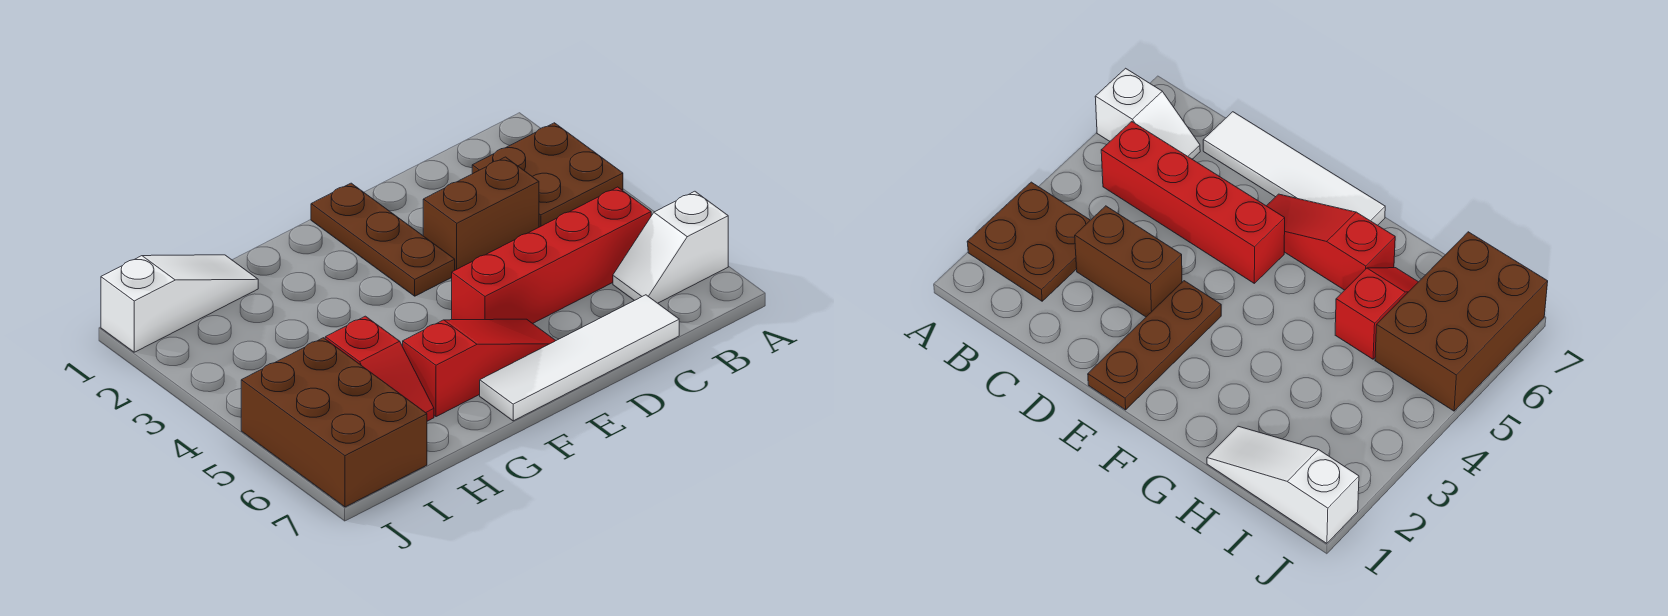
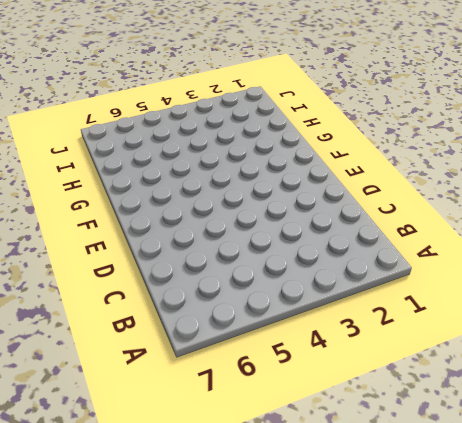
none -> brown plate A2:B3 level 1
none -> white slope A6:B6 level 1 top A

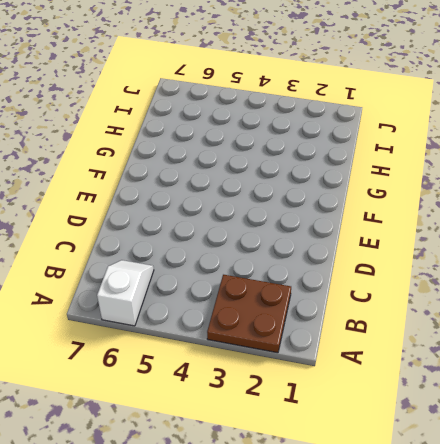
none -> red brick B5:E5 level 1
none -> brown brick C3:D3 level 1

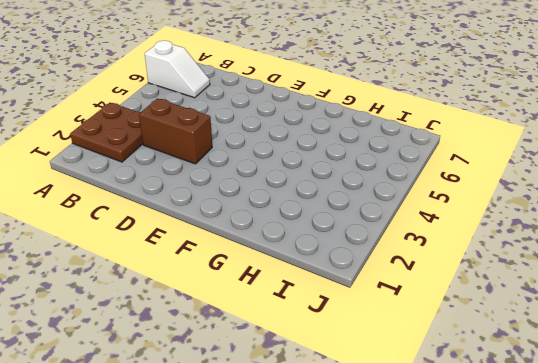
none -> red brick B5:E5 level 1
none -> white tile C7:F7 level 1

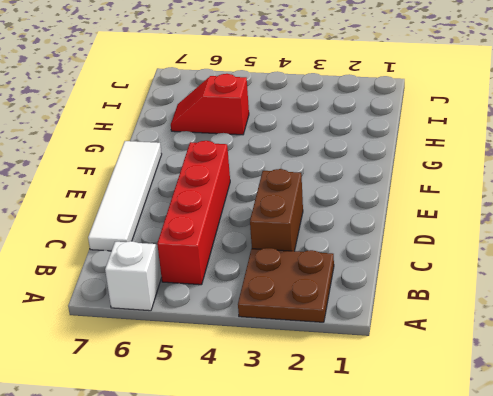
none -> brown plate E1:E3 level 1
none -> red slope E6:G6 level 1 top G

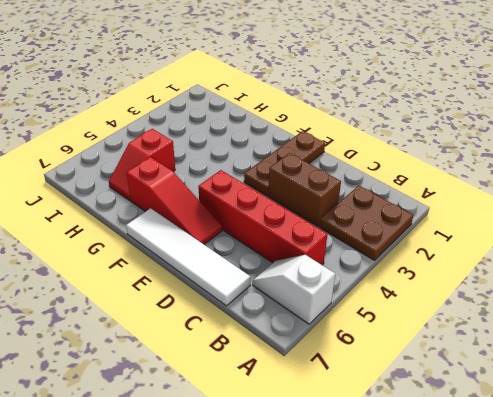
none -> white slope H1:J1 level 1 top J
none -> brown brick I5:J7 level 1

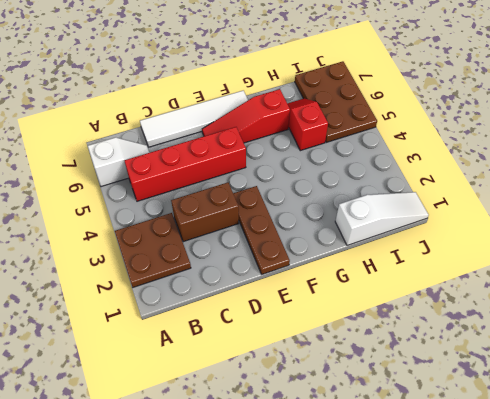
white slope H1:J1 level 1 top H -> white slope H1:J1 level 1 top J
brown plate I5:J7 level 1 -> brown brick I5:J7 level 1

